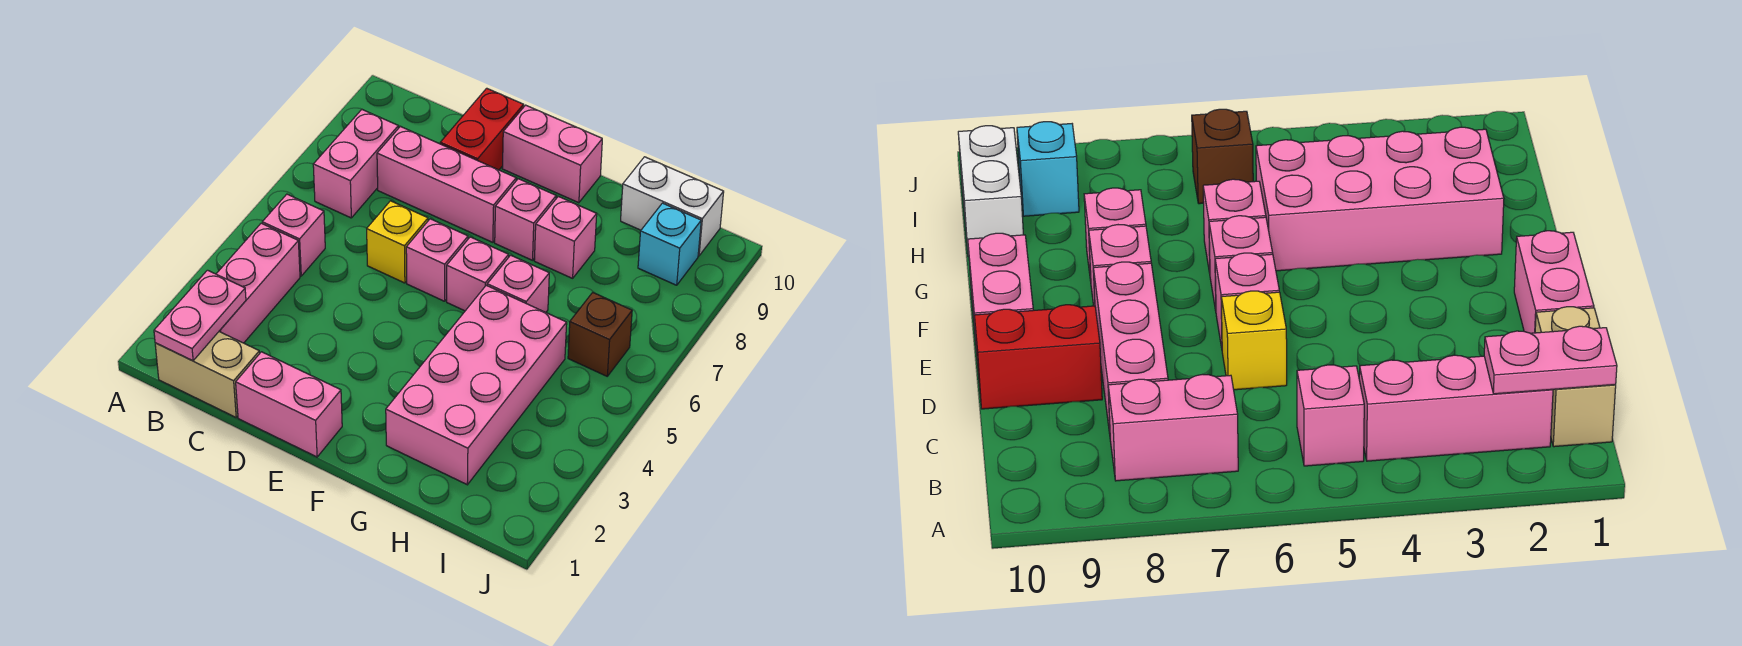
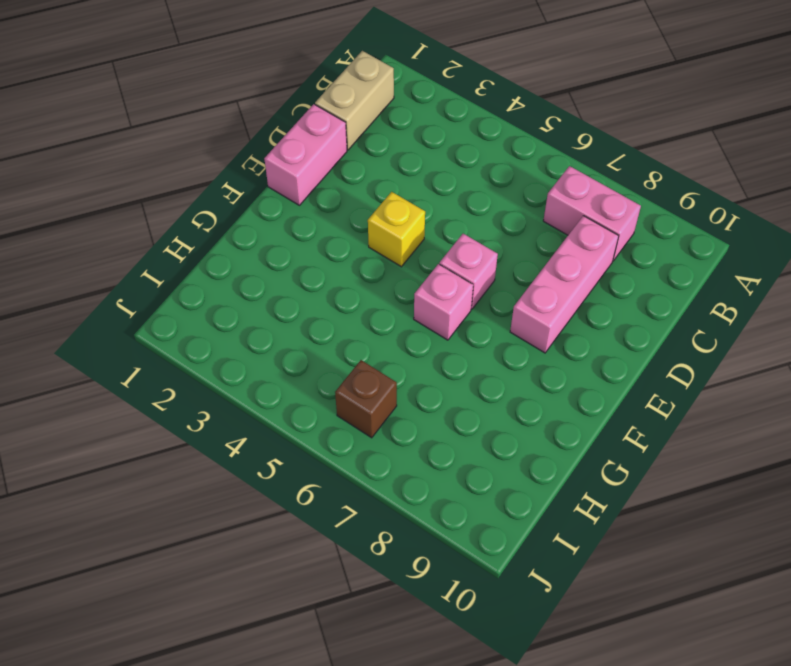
yellow brick E4 level 1 -> yellow brick D6 level 1
none -> pink brick B2:B4 level 1
none -> pink brick B5 level 1
none -> red brick D9:D10 level 1

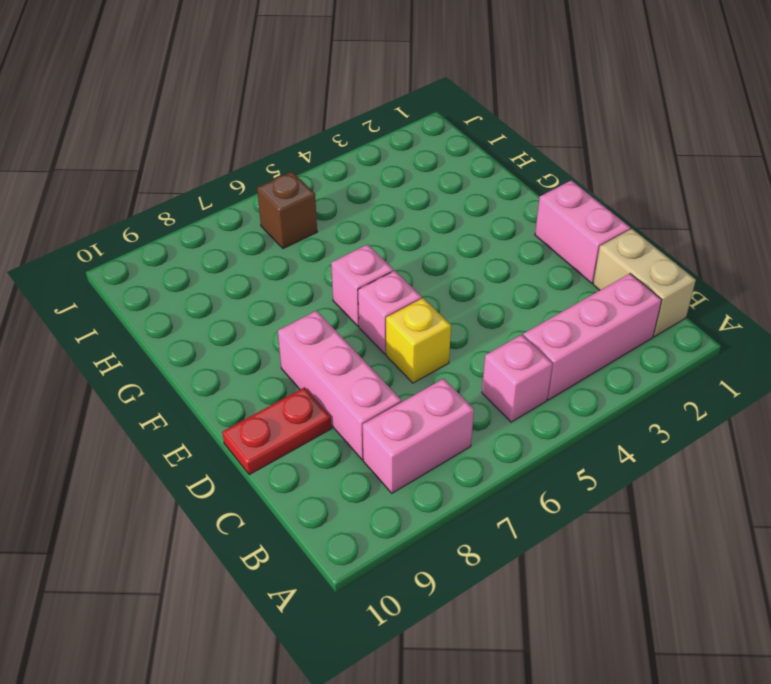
red plate D9:D10 level 1 -> red brick D9:D10 level 1
none -> pink brick E10:F10 level 1
none -> pink brick F8 level 1
none -> pink brick G2:H5 level 1

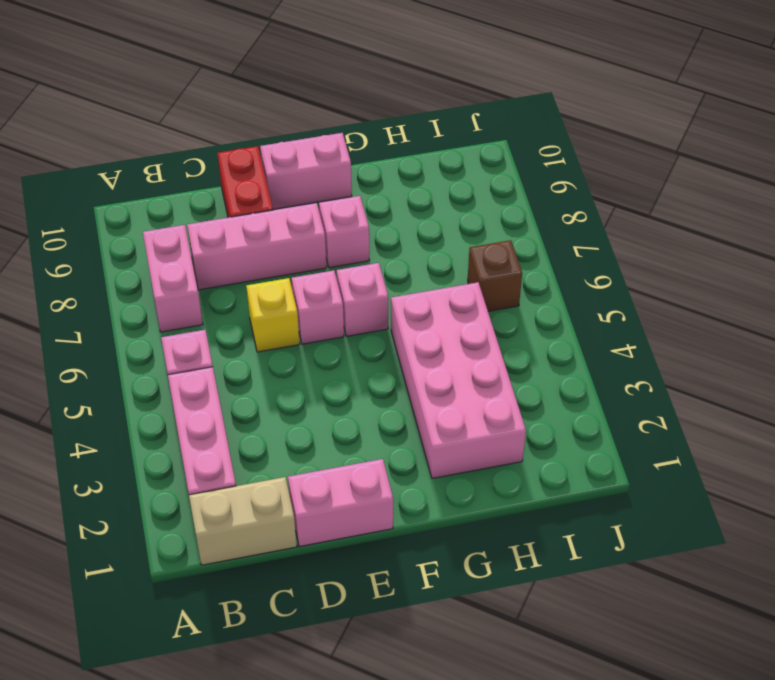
none -> pink brick G6 level 1
none -> pink brick G8 level 1
none -> white brick H10:I10 level 1

